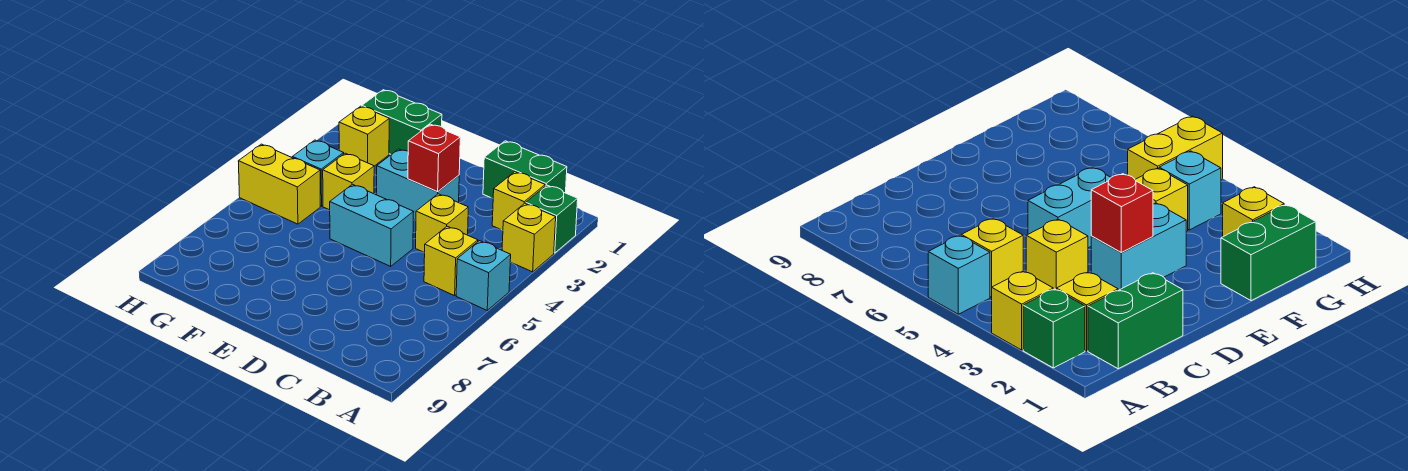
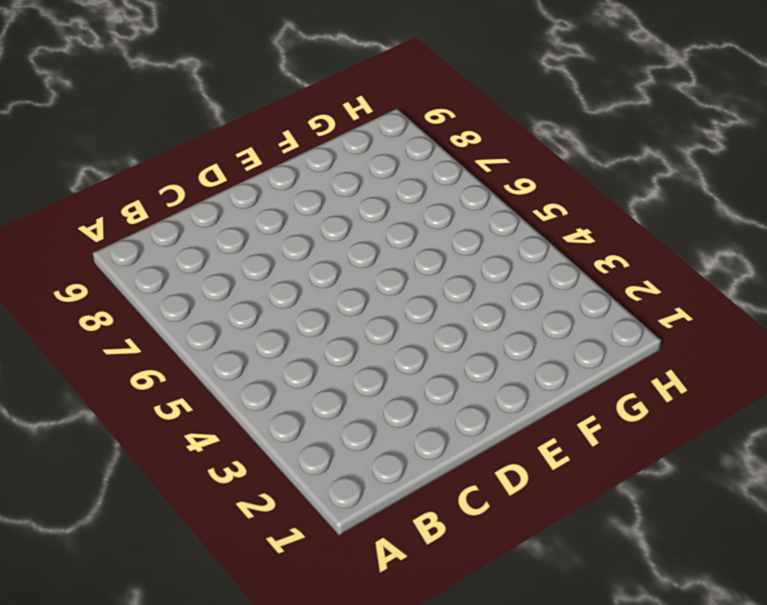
none -> green brick A2 level 1
none -> yellow brick A3 level 1
none -> cyan brick A5 level 1

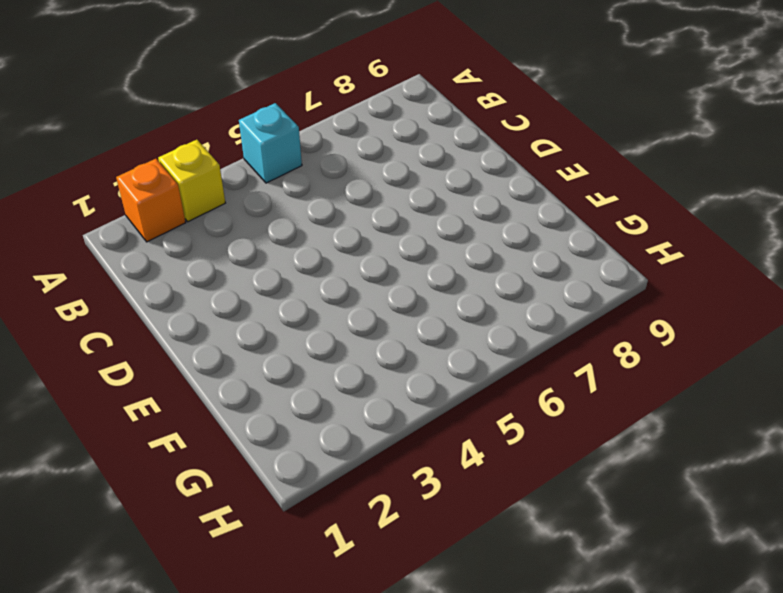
orange brick A2 level 1 -> green brick A2 level 1
none -> green brick B1:C1 level 1
none -> yellow brick B2 level 1
none -> yellow brick B5 level 1

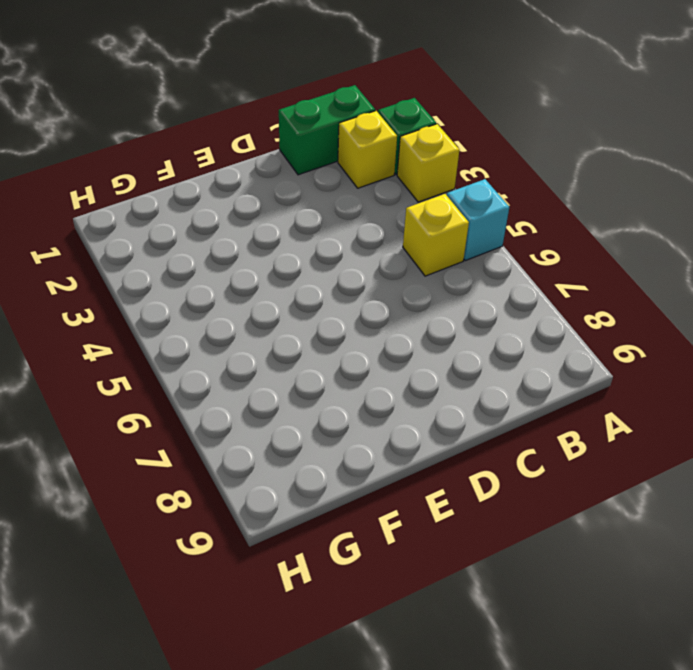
none -> yellow brick C4 level 1
none -> cyan brick D3:E3 level 1
none -> cyan brick D5:E5 level 1

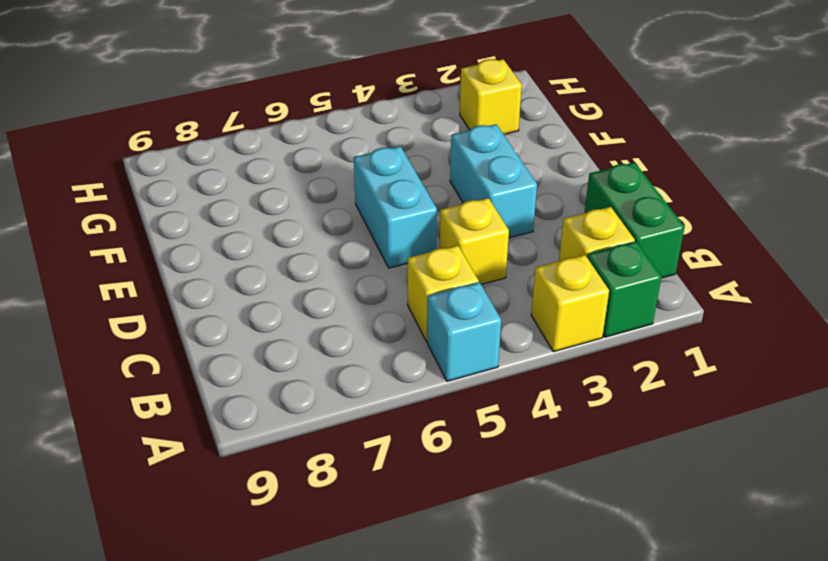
none -> green brick F1:G1 level 1
none -> yellow brick F4 level 1
none -> cyan brick G4 level 1

